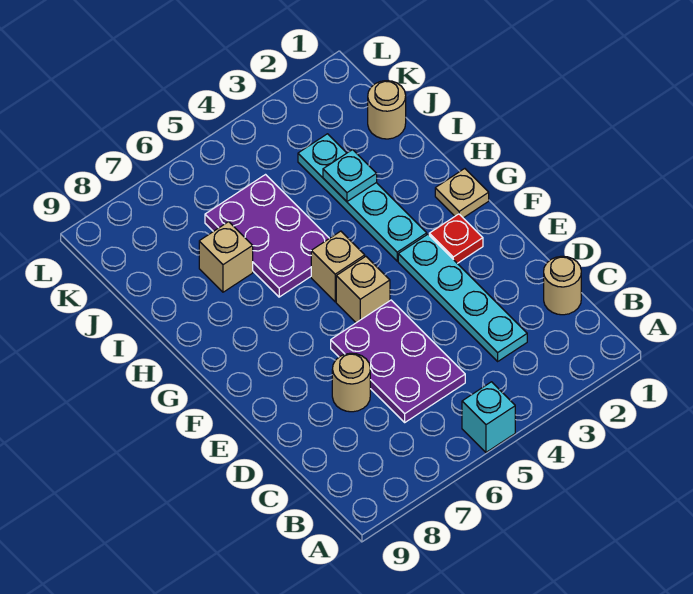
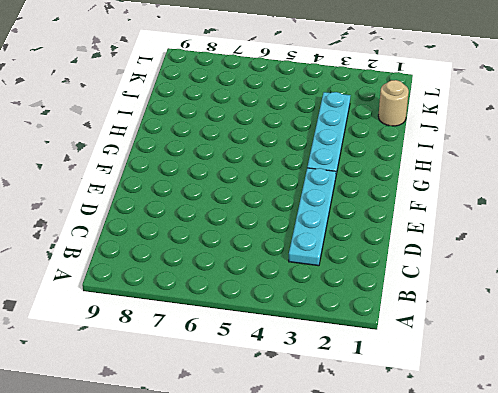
none -> cyan brick A5 level 1
none -> tan round brick C1 level 1
none -> purple plate C5:E6 level 1

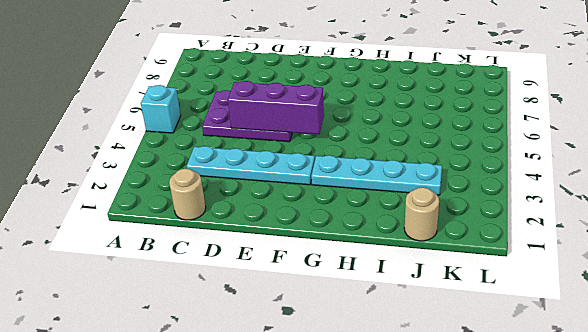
purple brick D5:F5 level 2 -> none
none -> tan round brick D7 level 1
none -> red plate F2 level 1
none -> tan brick F5 level 1

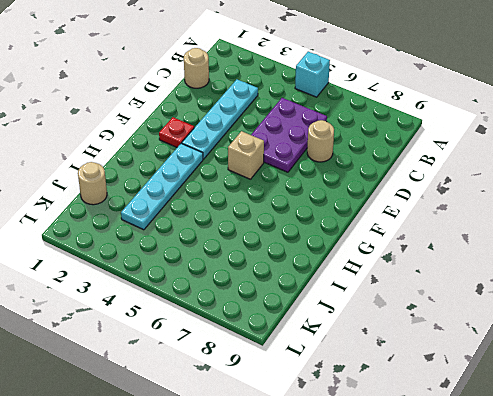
none -> tan plate G1 level 1
none -> tan brick G5 level 1
none -> purple plate H5:J6 level 1

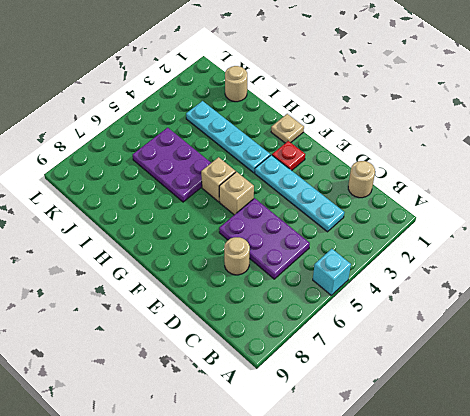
none -> tan brick I7 level 1
none -> cyan plate I3 level 2

